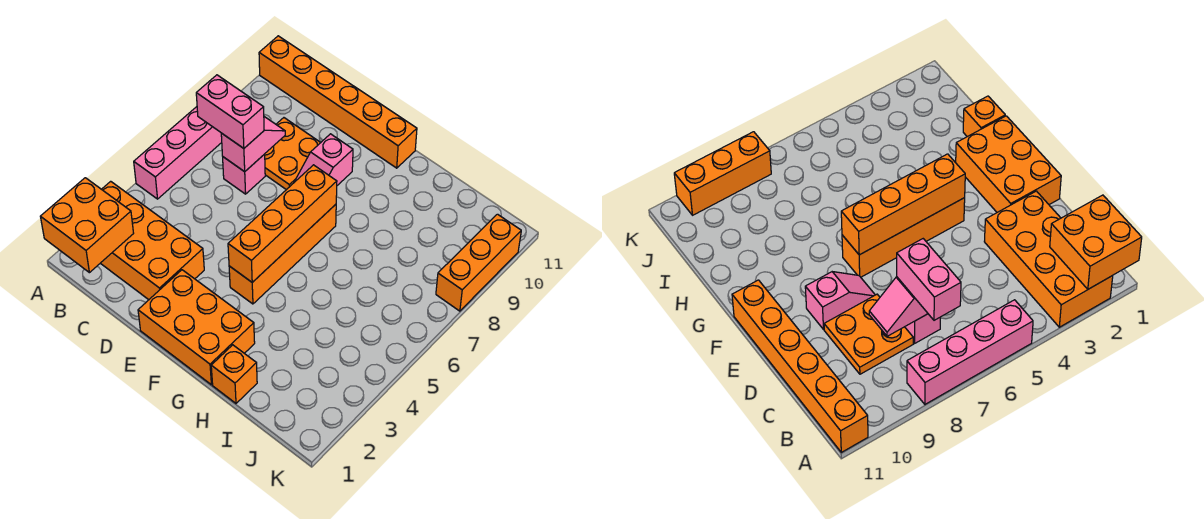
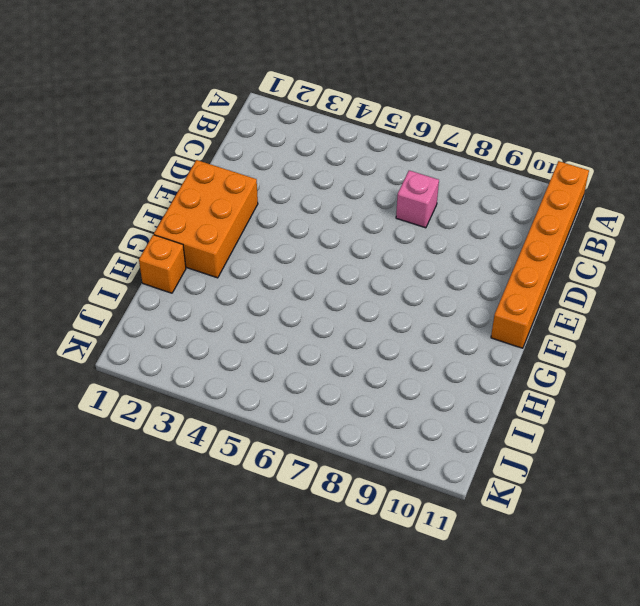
none -> orange brick A2:D3 level 1
none -> pink brick A5:A8 level 1
none -> orange plate C8:D9 level 1

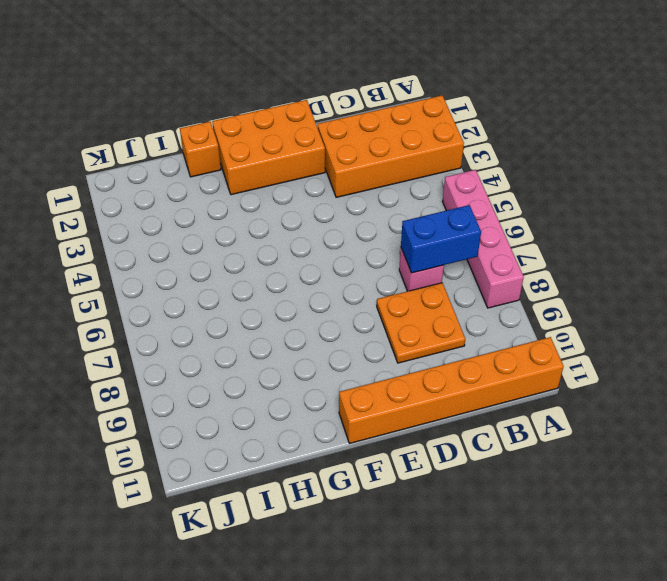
blue brick B7:C7 level 2 -> pink slope C7:C8 level 2 top 7
none -> pink slope E8:E9 level 1 top 9
none -> orange brick F4:F7 level 1
none -> orange brick K8:K10 level 1

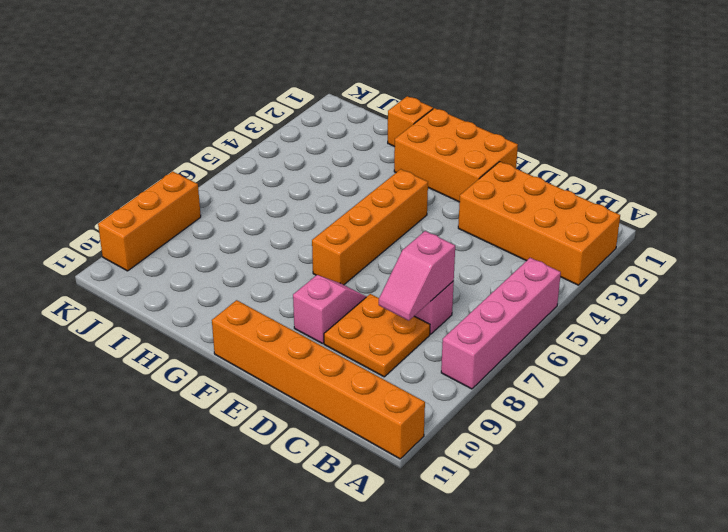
none -> orange brick A1:B2 level 2
none -> orange brick F4:F7 level 2
none -> pink brick B7:C7 level 3

